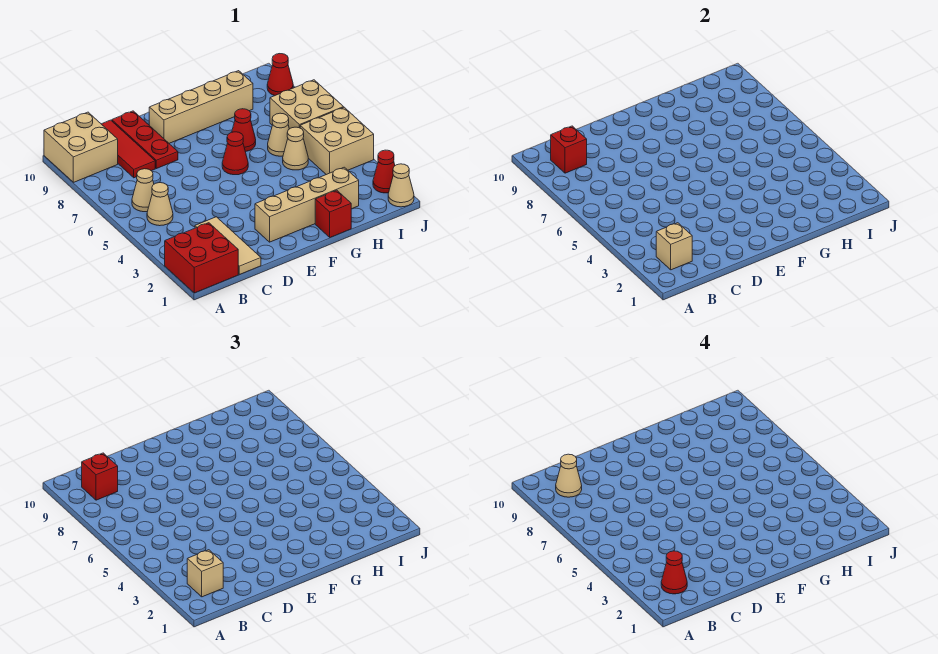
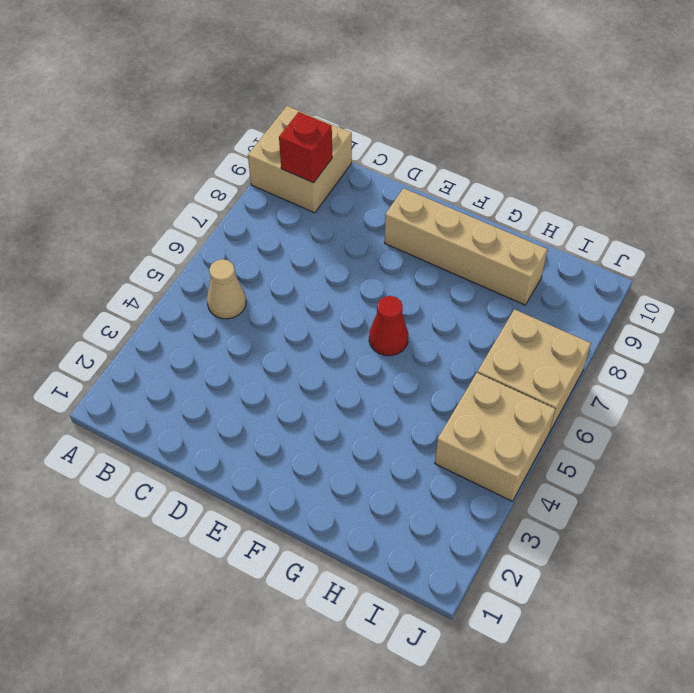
none -> red brick A1:B2 level 1
none -> tan cone B6 level 1
none -> tan tile C1:C3 level 1

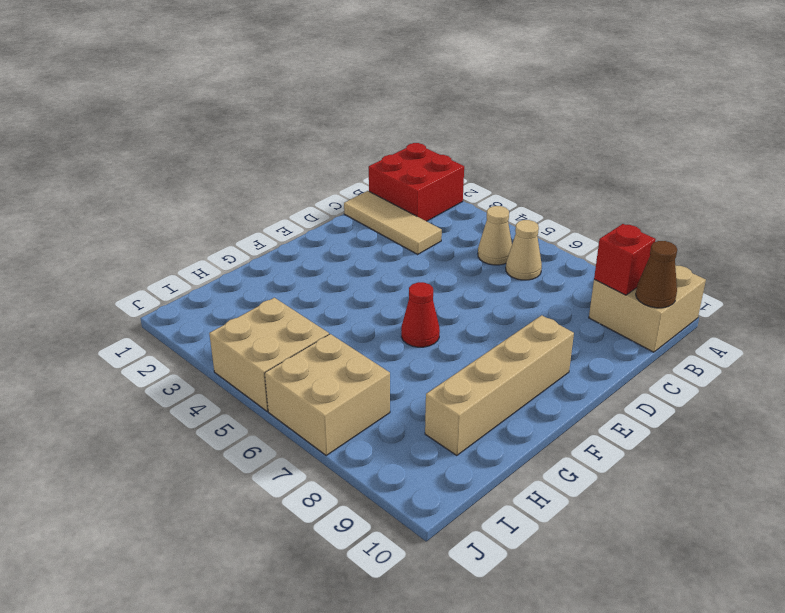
brown cone B10 level 2 -> none
none -> red tile C8:C10 level 1
none -> red plate D8:D10 level 1
none -> tan brick E2:H2 level 1

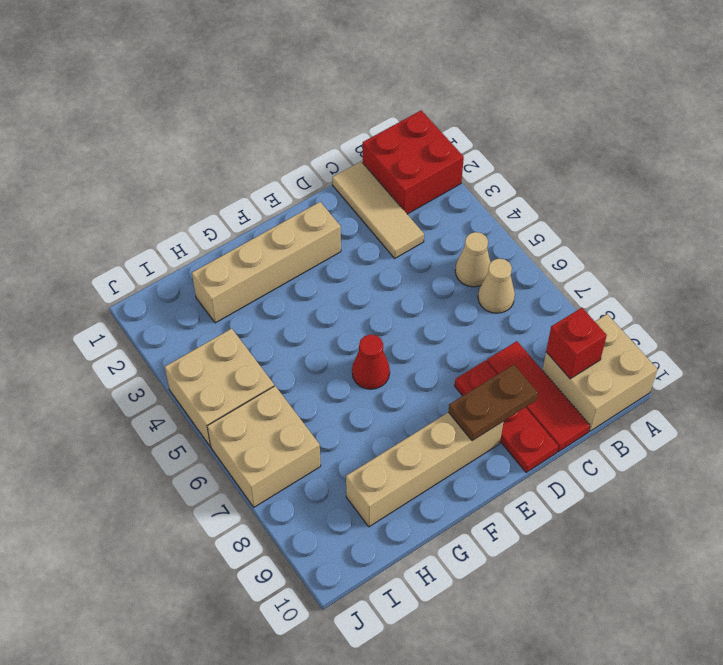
brown plate D9:E9 level 2 -> none
none -> red brick G1 level 1
none -> red cone G7 level 1
none -> tan cone H5 level 1

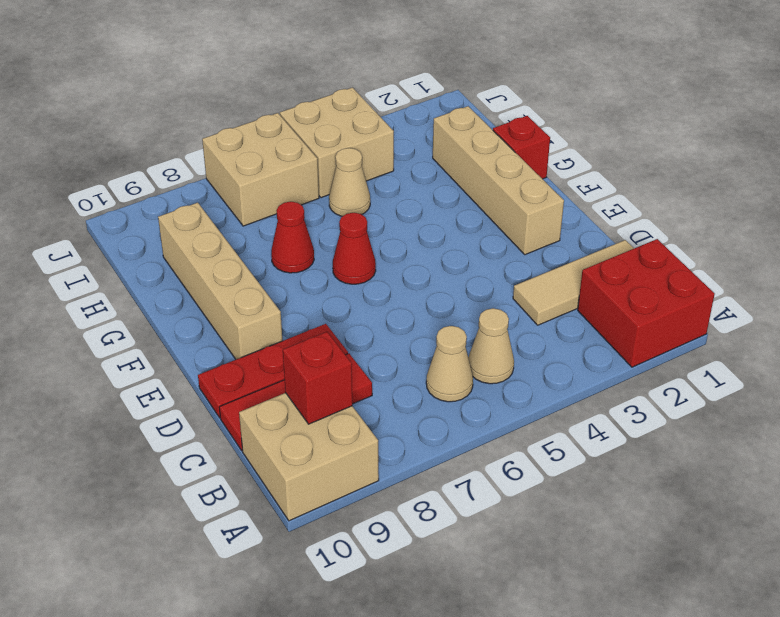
none -> tan cone H6 level 1
none -> tan cone J1 level 1
none -> red cone J2 level 1

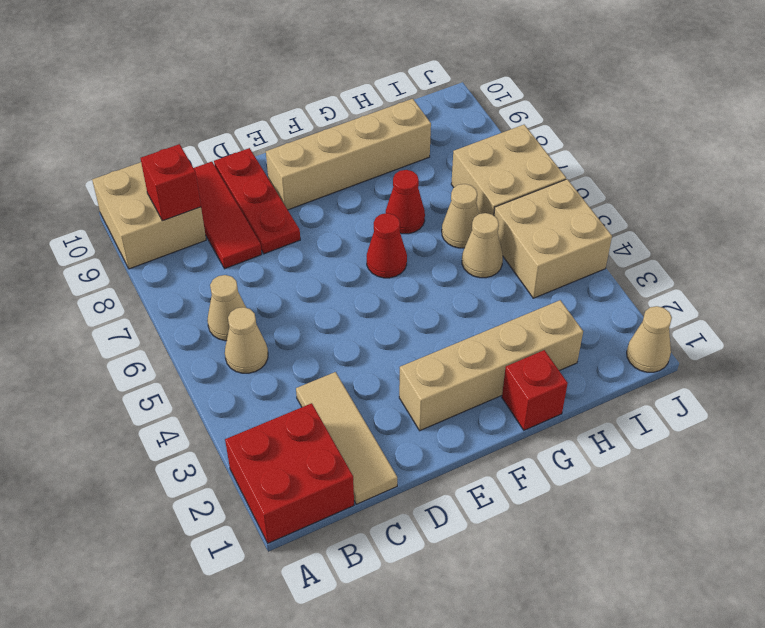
none -> red cone J2 level 1
none -> red cone J9 level 1
none -> tan brick B2 level 2

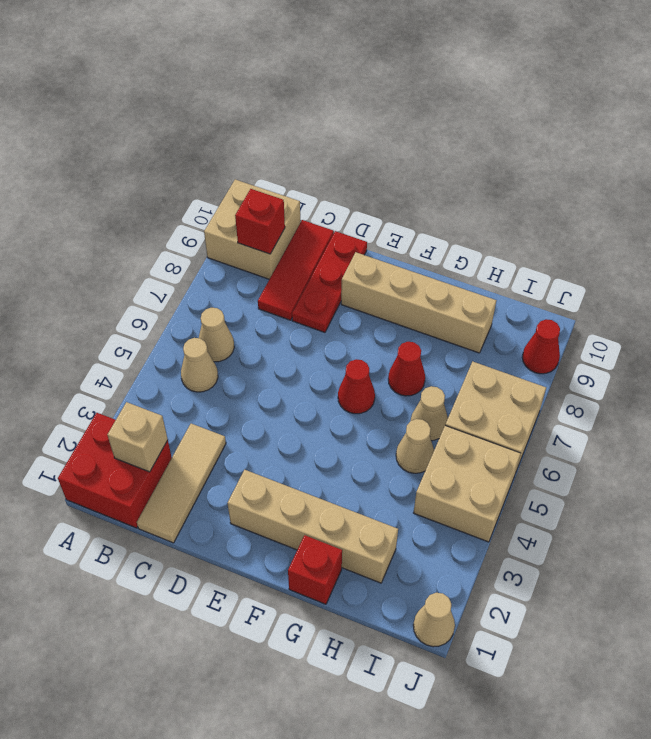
none -> red cone J2 level 1
none -> tan brick B2 level 3
none -> red brick B9 level 3

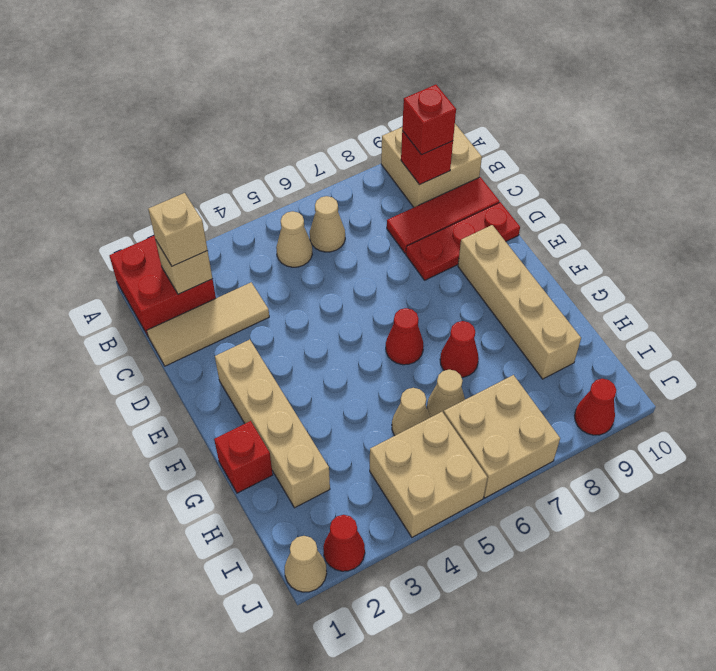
none -> red cone B2 level 4
none -> tan cone B9 level 4

